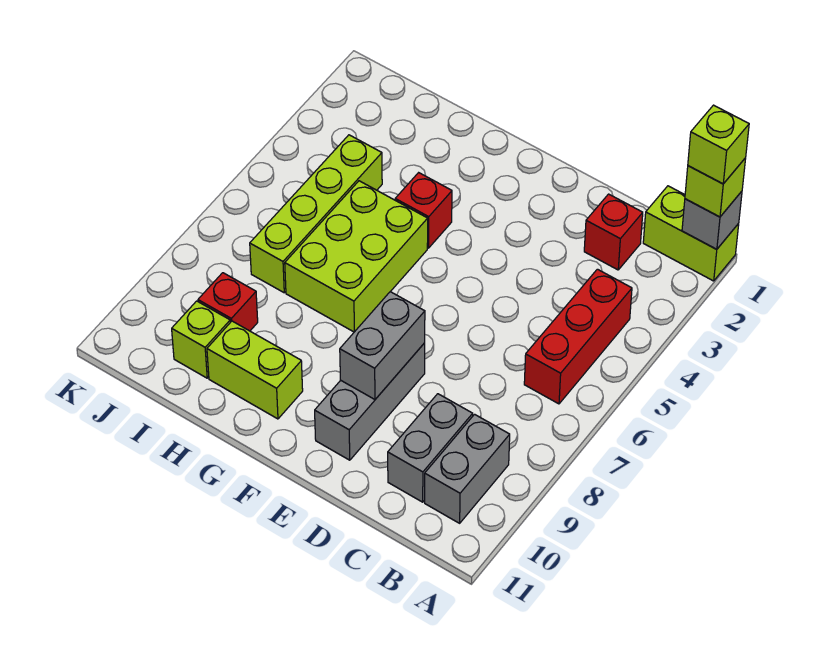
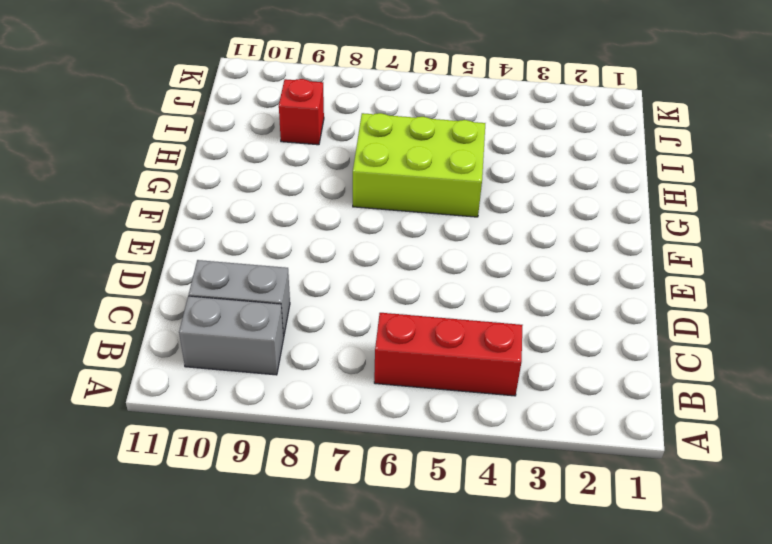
none -> lime brick A1:B1 level 1
none -> red brick C2 level 1
none -> grey brick E8:E10 level 1

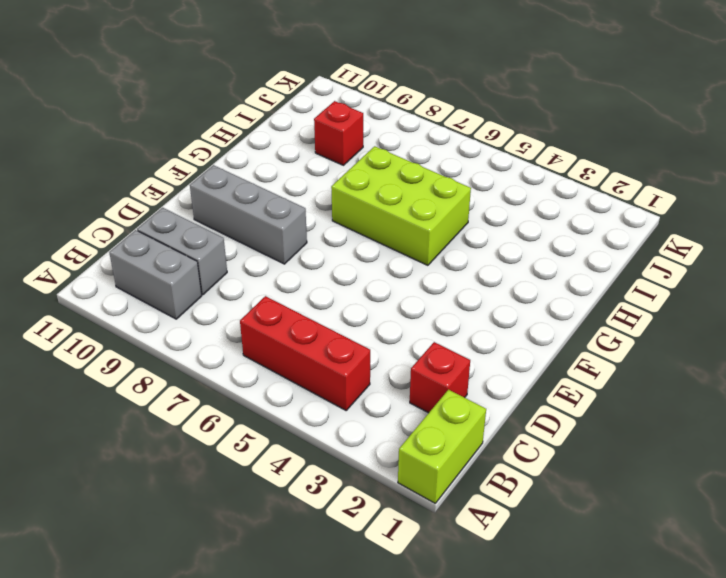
none -> red brick G4 level 1
none -> lime brick G10:H10 level 1
none -> lime brick I4:I7 level 1

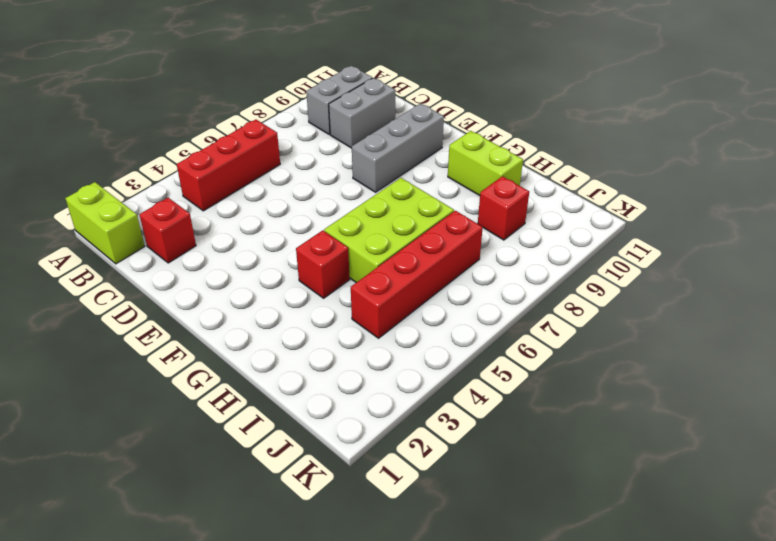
red brick I4:I7 level 1 -> lime brick I4:I7 level 1
none -> lime brick I10 level 1
none -> grey brick A1 level 2
none -> grey brick E8:E9 level 2

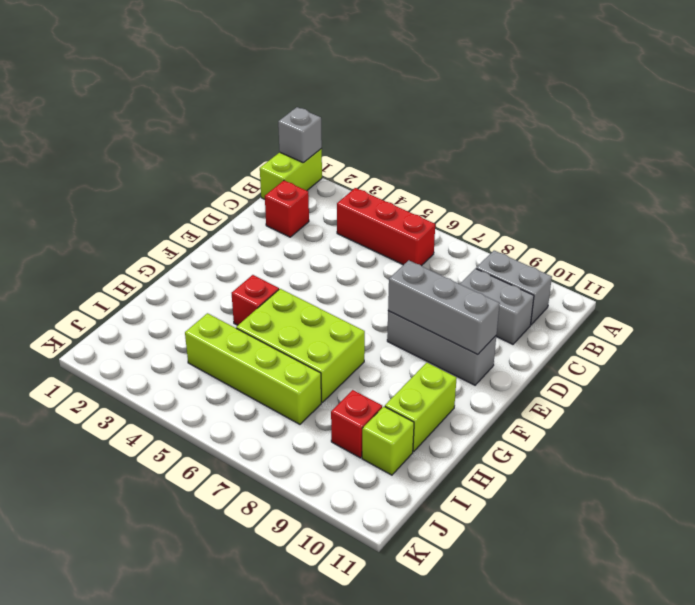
grey brick E8:E10 level 2 -> grey brick E8:E9 level 2
none -> lime brick A1 level 3
none -> lime brick A1 level 4

